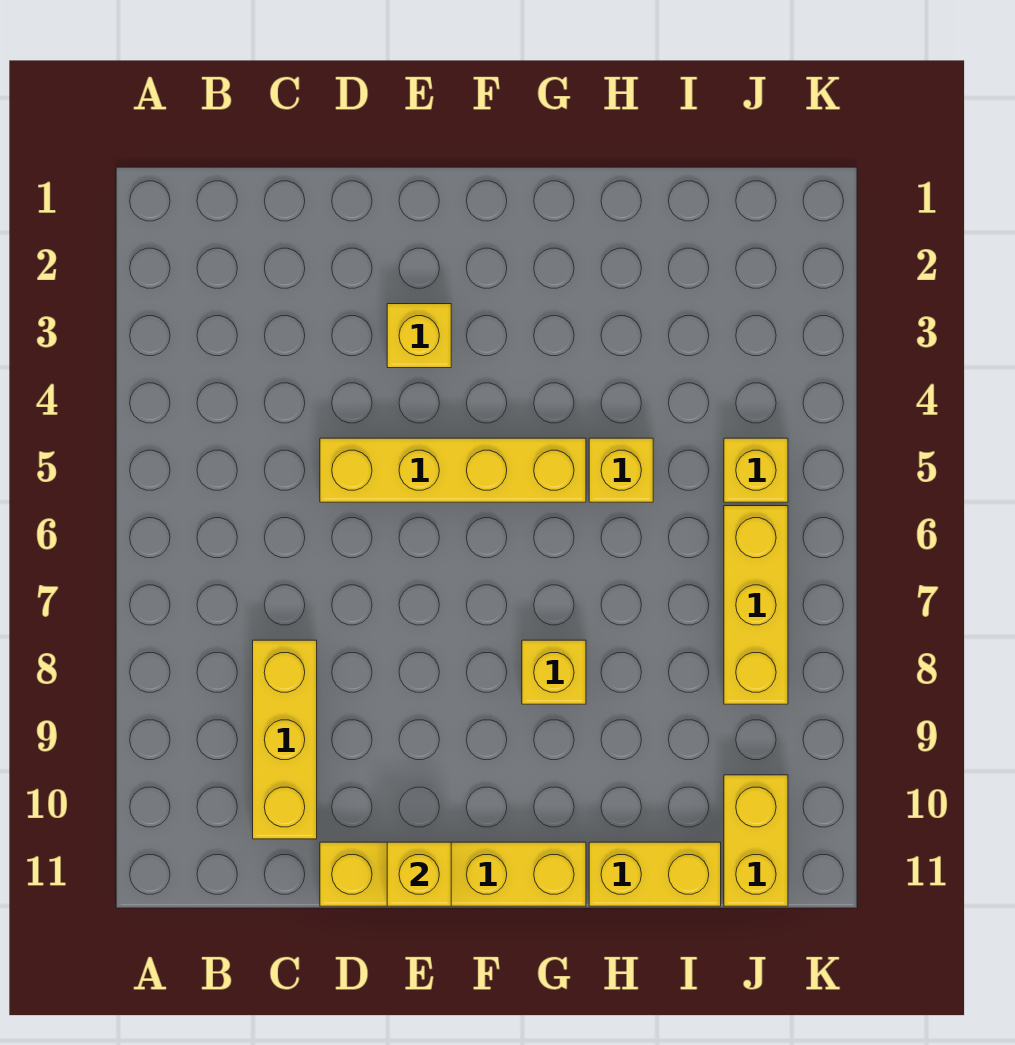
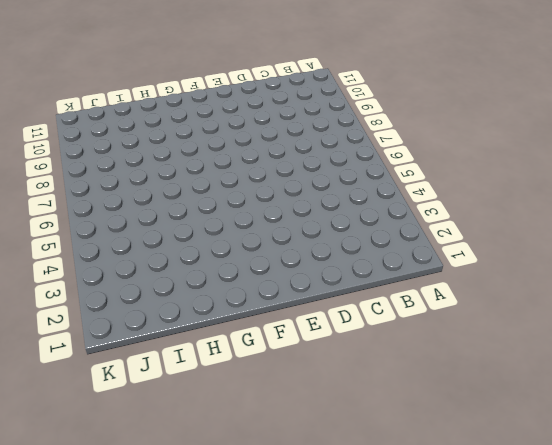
none -> yellow brick C8:C10 level 1
none -> yellow brick D5:G5 level 1

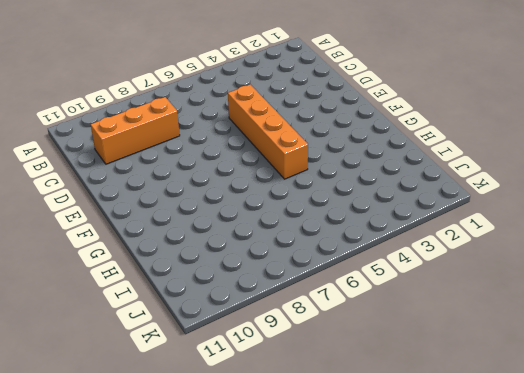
orange brick C8:C10 level 1 -> yellow brick C8:C10 level 1
orange brick D5:G5 level 1 -> yellow brick D5:G5 level 1
none -> yellow brick D11:G11 level 1
none -> yellow brick E3 level 1

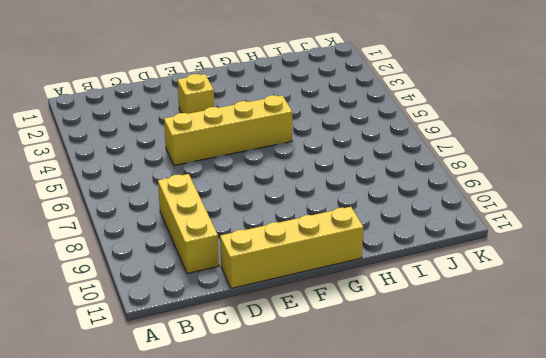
none -> yellow brick G8 level 1
none -> yellow brick H5 level 1

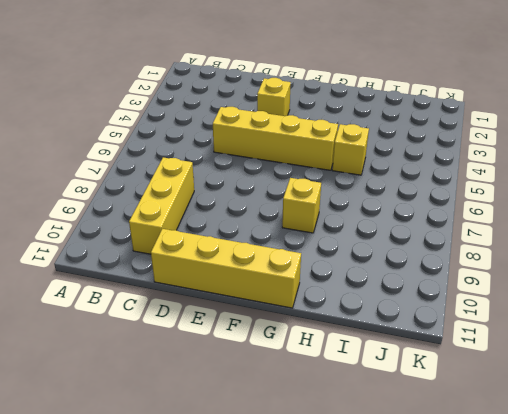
none -> yellow brick H11:I11 level 1
none -> yellow brick J5 level 1

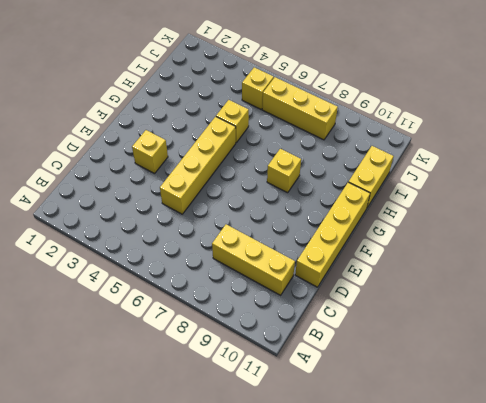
none -> yellow brick J10:J11 level 1
none -> yellow brick E11 level 2

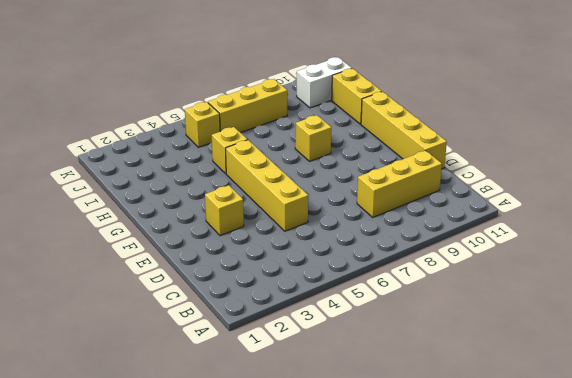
white brick J10:J11 level 1 -> yellow brick J10:J11 level 1
none -> yellow brick E11 level 2

